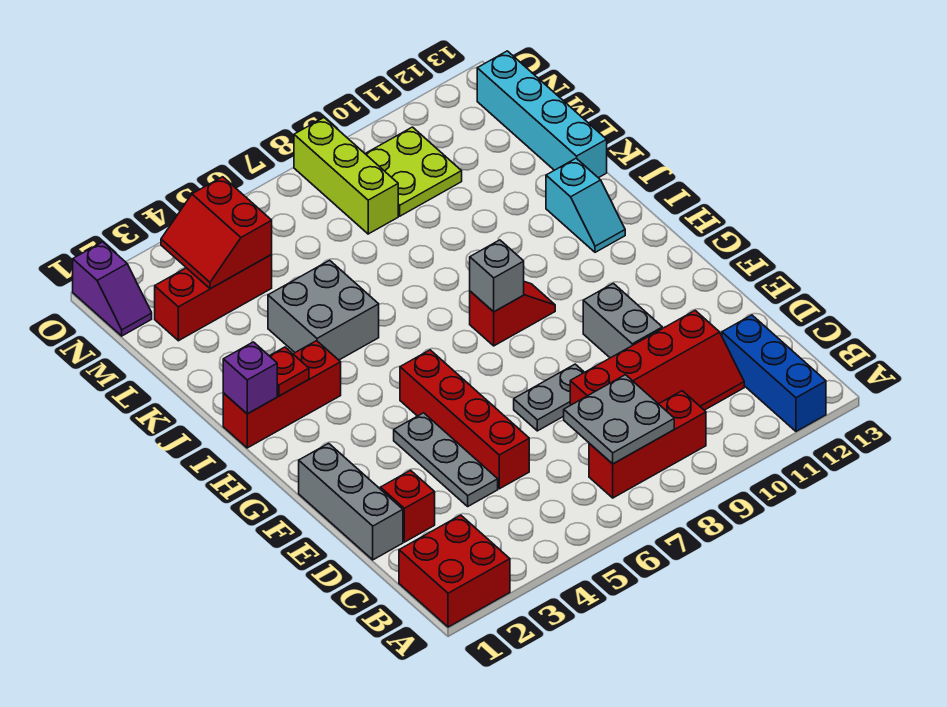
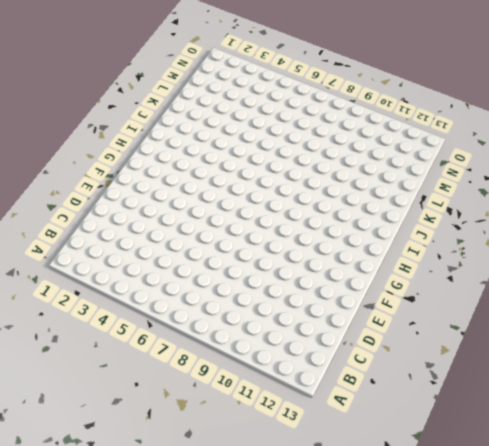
none -> red brick A1:B2 level 1
none -> blue brick A12:C12 level 1
none -> red brick B7:B9 level 1

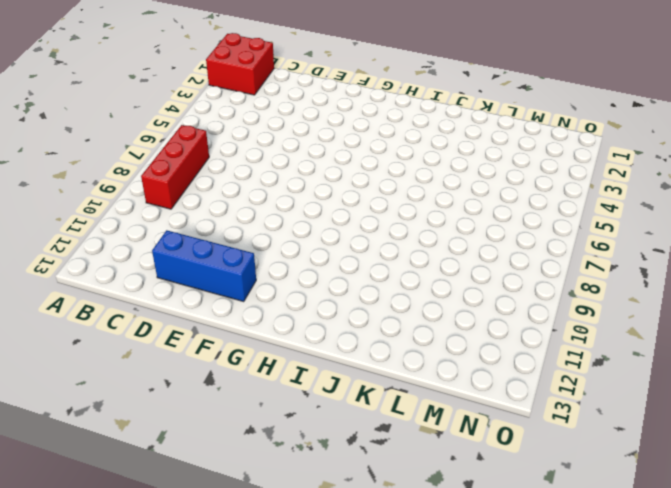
blue brick D12:F12 level 1 -> blue brick A12:C12 level 1
none -> red slope C8:D11 level 1 top D
none -> grey brick D1:F1 level 1
none -> red brick D2 level 1

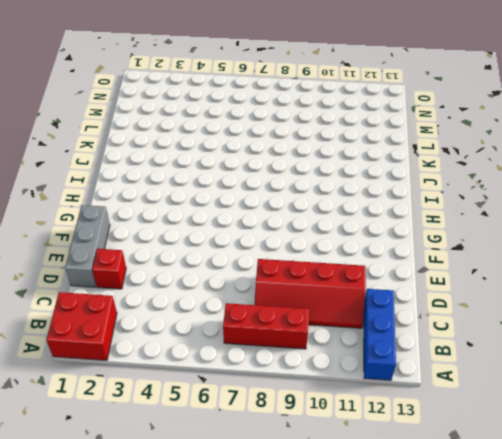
none -> grey plate D4:F4 level 1
none -> red brick D5:G5 level 1
none -> grey plate E7:E8 level 1

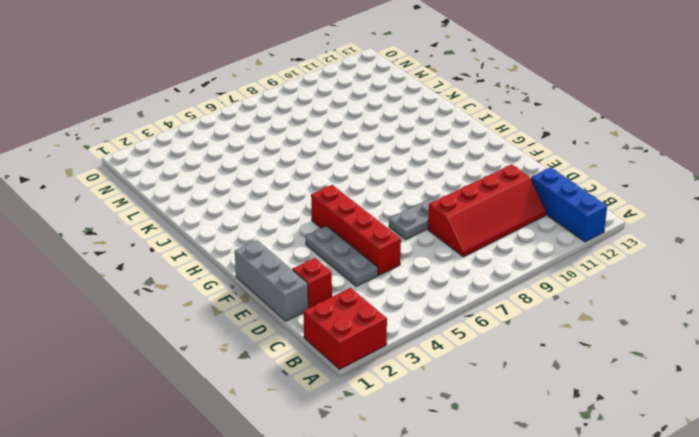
none -> red brick B7:B9 level 1
none -> grey brick E10:F10 level 1
none -> red slope H8:H9 level 1 top 8

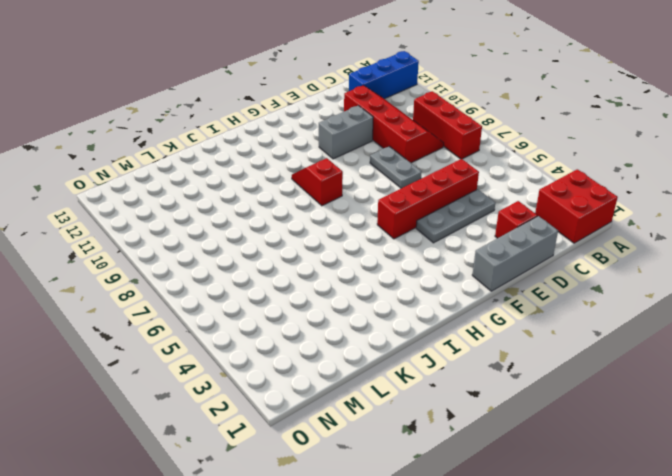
none -> red brick I1:I3 level 1
none -> cyan slope I12:J12 level 1 top J
none -> grey brick J4:K5 level 1

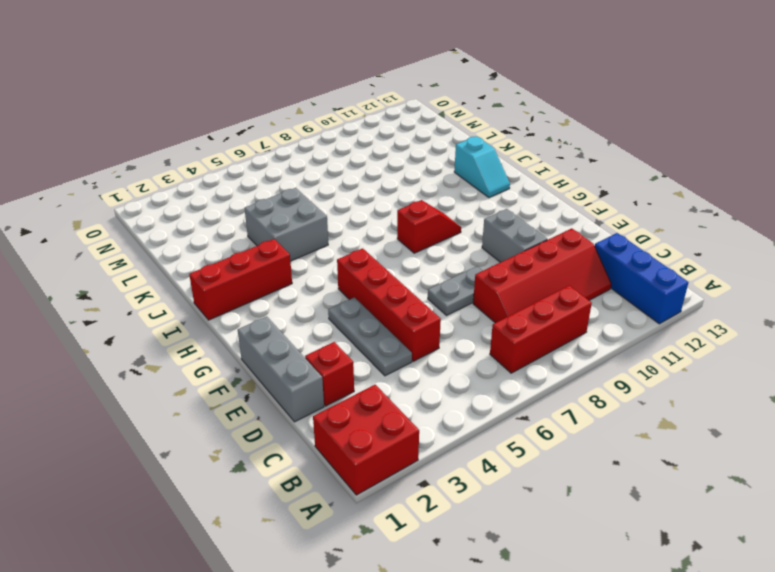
none -> cyan brick K13:N13 level 1
none -> red brick M2:M4 level 1
none -> lime brick M8:O8 level 1

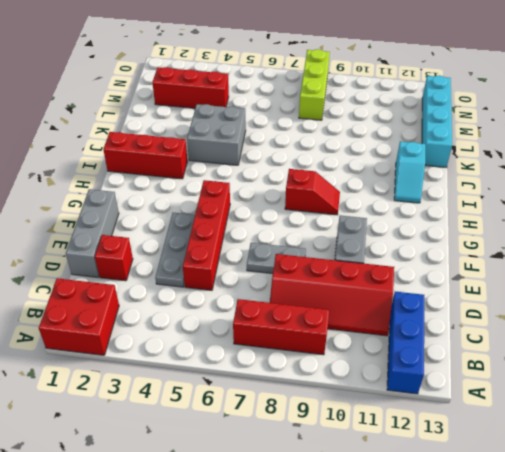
none -> lime plate M9:N10 level 1
none -> purple slope N1:O1 level 1 top O
none -> grey plate B7:C8 level 2

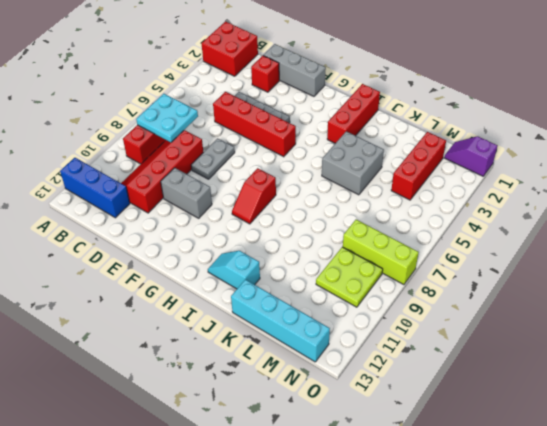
cyan plate B7:C8 level 2 -> grey plate B7:C8 level 2
none -> grey brick H8 level 2
none -> purple brick I1 level 2
none -> red plate I2 level 2

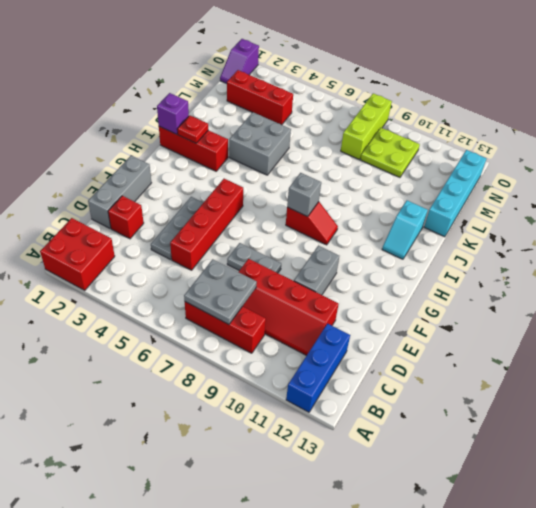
none -> red slope M3:N4 level 2 top 4

